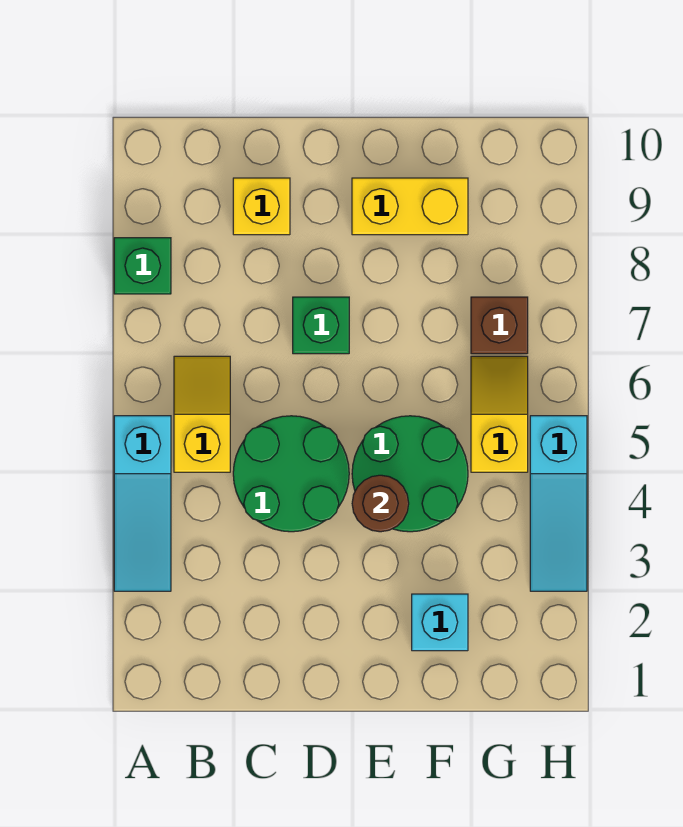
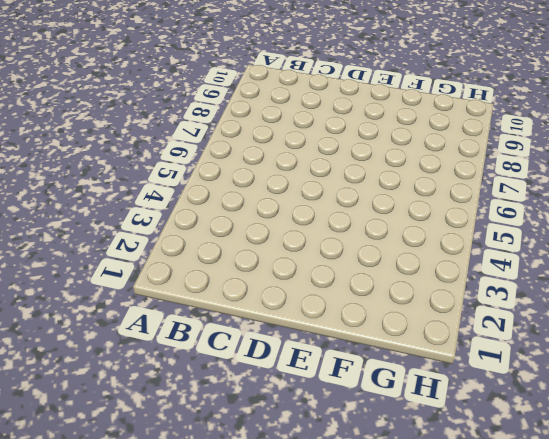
none -> cyan slope A3:A5 level 1 top 5
none -> green brick A8 level 1
none -> yellow slope B5:B6 level 1 top 5

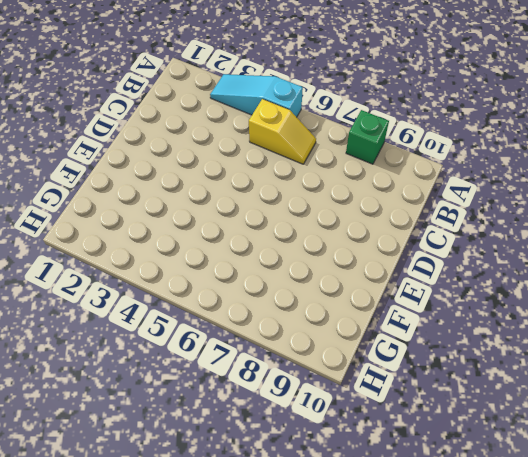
none -> green round brick C4:D5 level 1
none -> yellow brick C9 level 1
none -> green brick D7 level 1

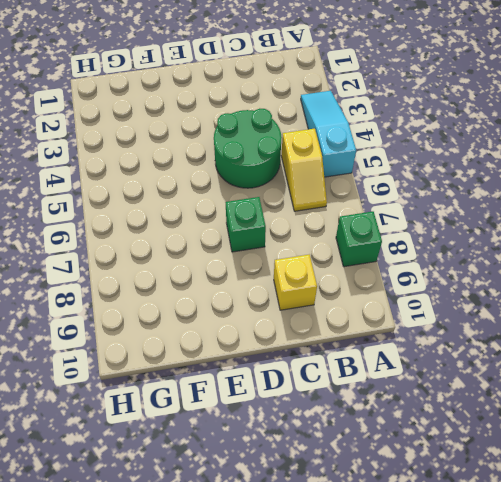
none -> green round brick E4:F5 level 1
none -> yellow brick E9:F9 level 1
none -> cyan brick F2 level 1

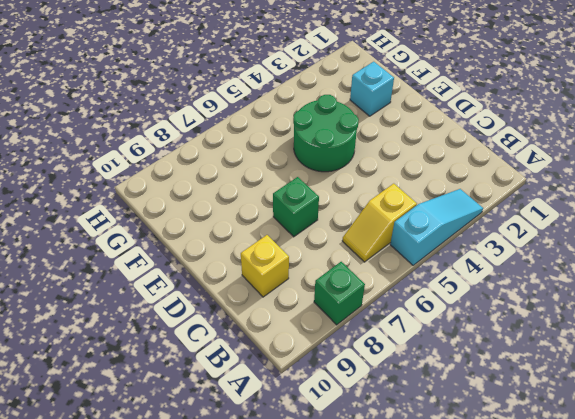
none -> green round brick C4:D5 level 1
none -> yellow brick E9:F9 level 1
none -> yellow slope G5:G6 level 1 top 5

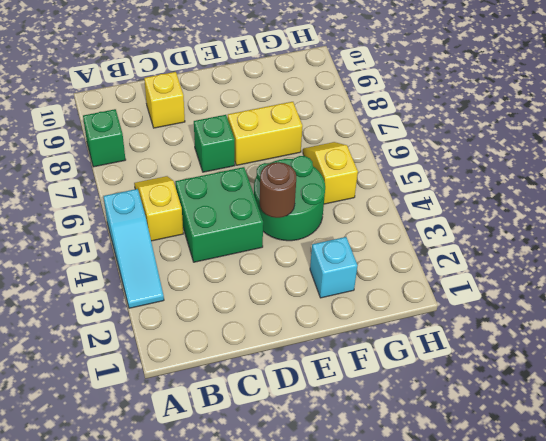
green brick C4:D5 level 1 -> green round brick C4:D5 level 1
yellow brick E7:F7 level 1 -> yellow brick E9:F9 level 1
none -> brown brick G7 level 1
none -> cyan slope H3:H5 level 1 top 5

